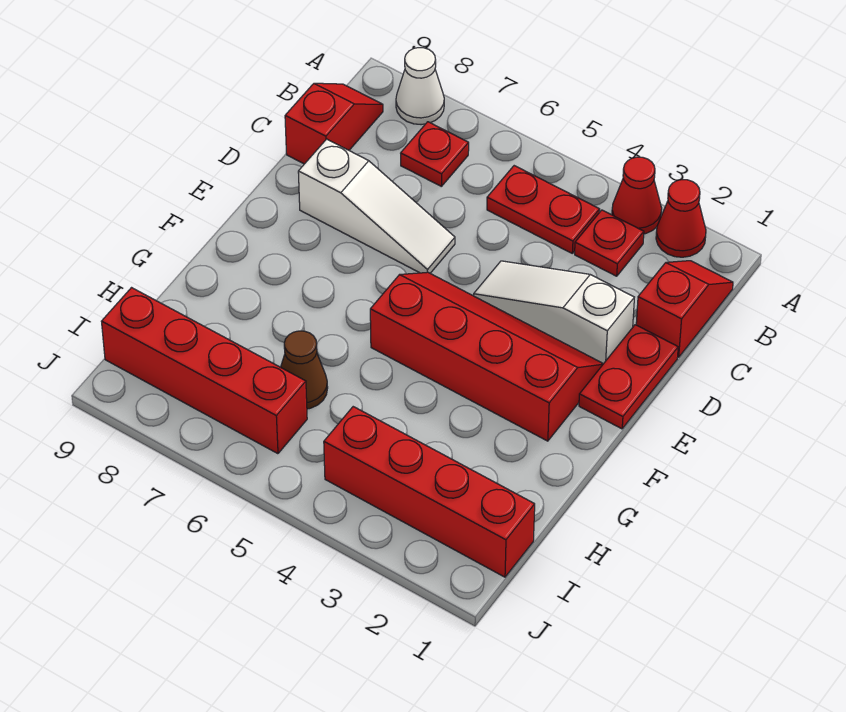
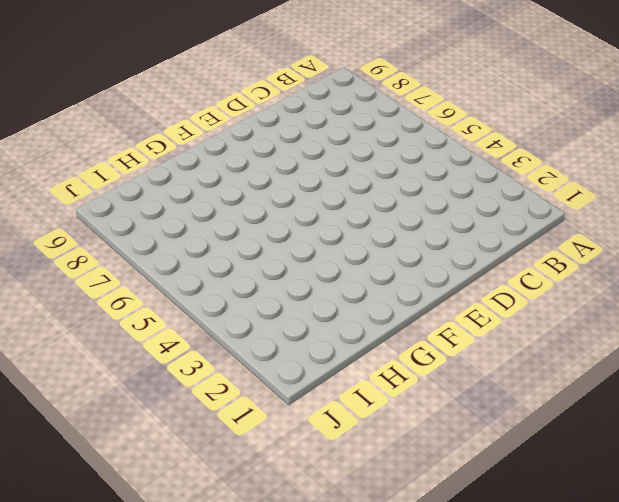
none -> red cone A2 level 1
none -> red cone A3 level 1
none -> white cone A8 level 1

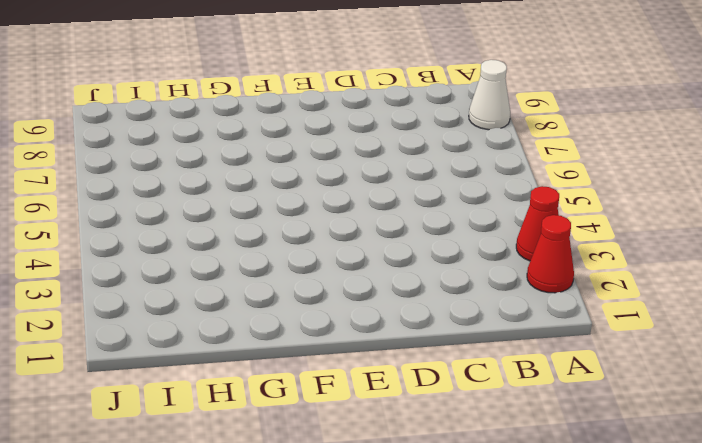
none -> red slope B1:C1 level 1 top C
none -> red plate B3 level 1
none -> red plate B4:B5 level 1

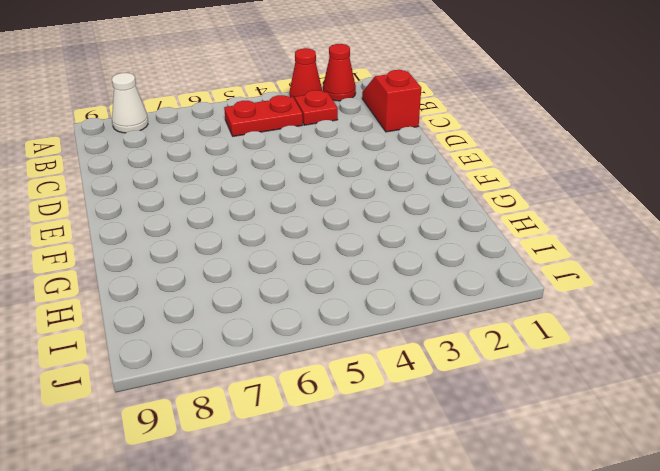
none -> red plate B7 level 1
none -> red slope B9:C9 level 1 top C
none -> red plate D1:E1 level 1

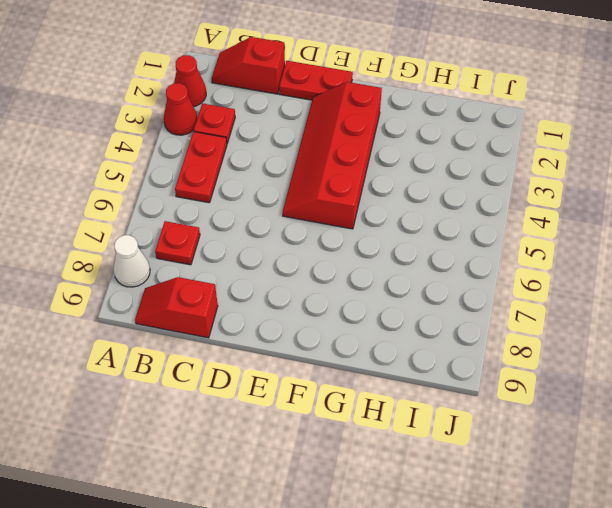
none -> white slope D2:D4 level 1 top 2
none -> white slope D6:D8 level 1 top 8
none -> brown cone H6 level 1

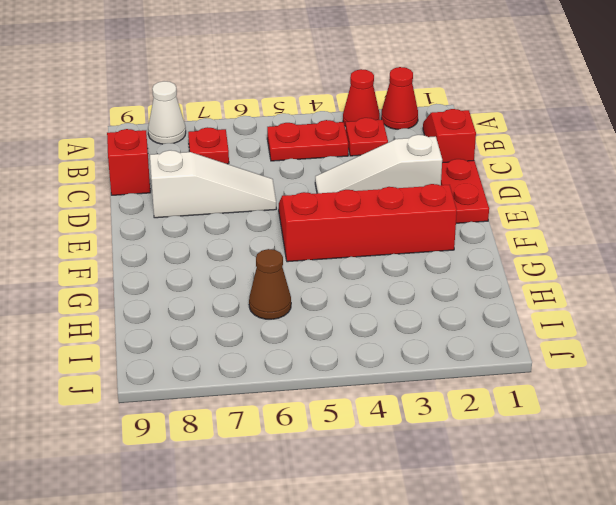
none -> red brick I1:I4 level 1
none -> red brick I6:I9 level 1

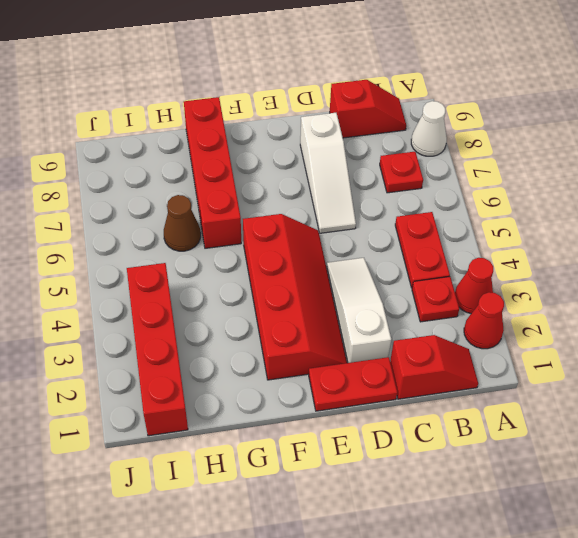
red brick G6:G9 level 1 -> red brick I6:I9 level 1

